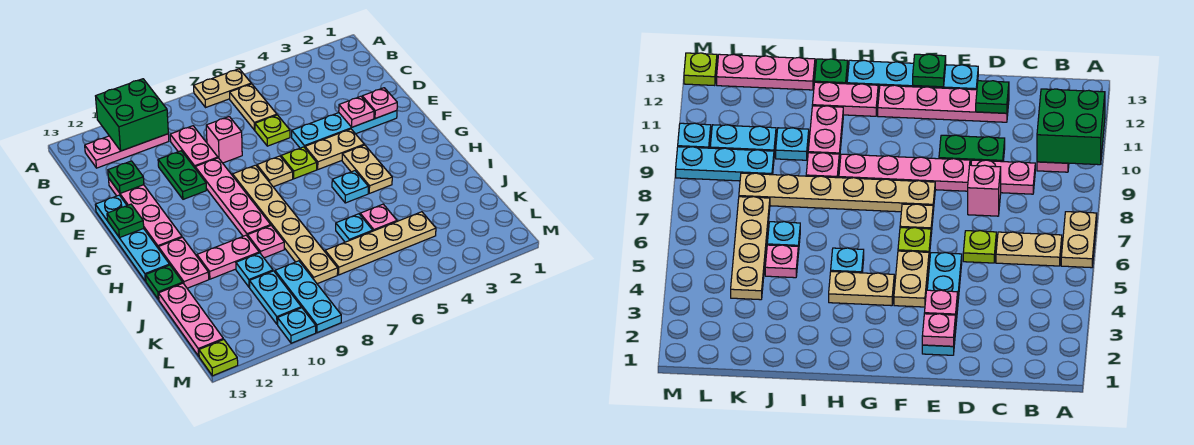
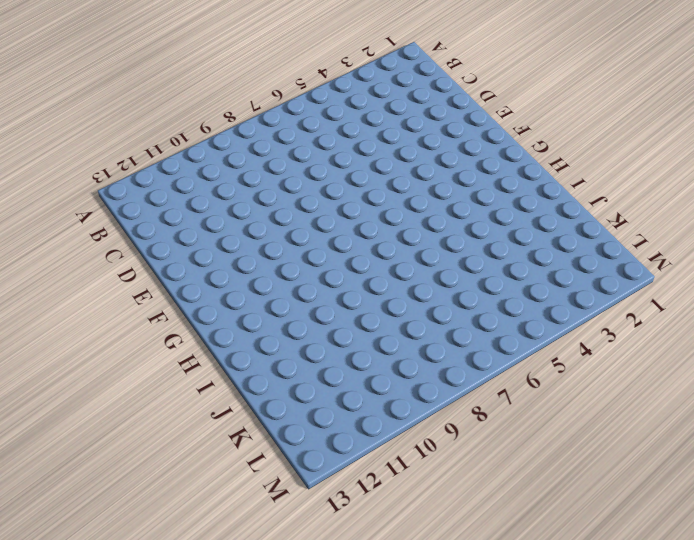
none -> tan plate A6:A7 level 1
none -> tan plate B6:C6 level 1
none -> pink plate B10:B12 level 1
none -> pink plate C9:D9 level 1

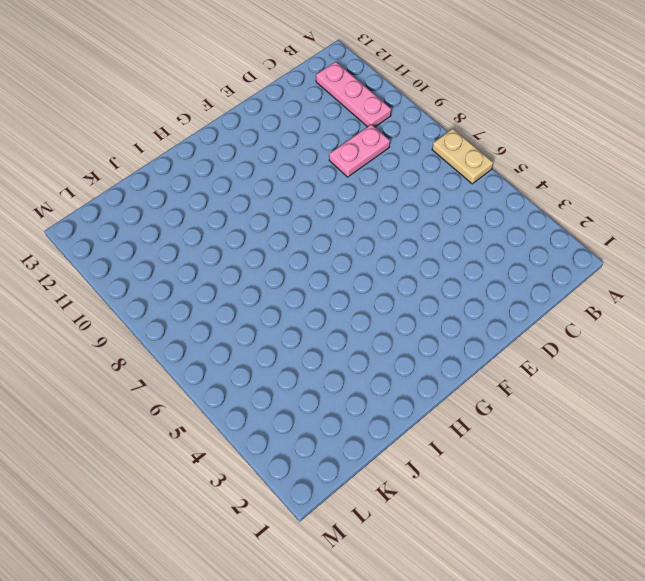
none -> tan plate B6:C6 level 1
none -> lime plate D6 level 1
none -> pink brick D8 level 1
none -> green plate D10:E10 level 1

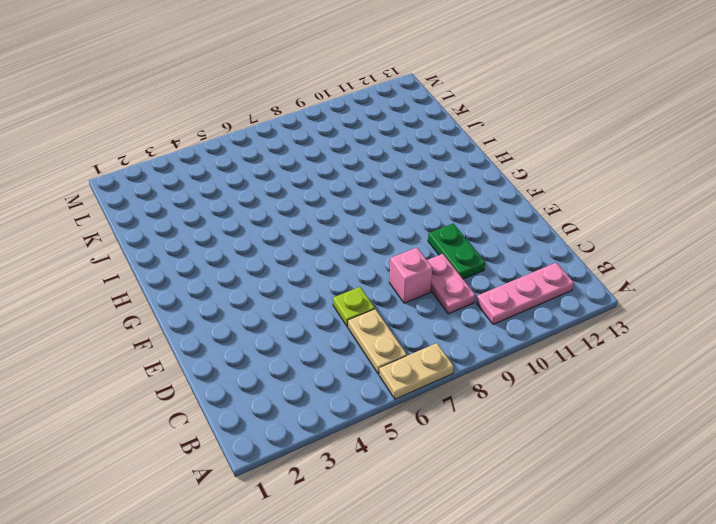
none -> pink plate D12:G12 level 1
none -> cyan plate E2:E5 level 1
none -> pink plate E9:H9 level 1
none -> cyan plate E13:H13 level 1

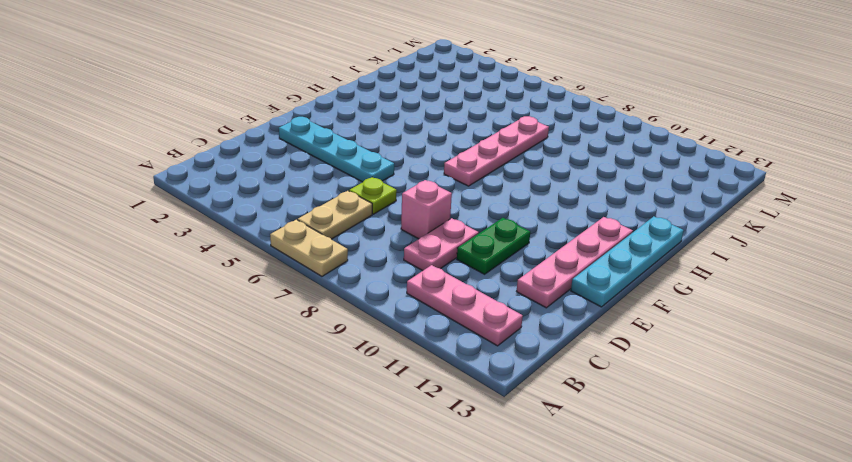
pink plate G7:J7 level 1 -> pink plate E9:H9 level 1
none -> tan plate F4:F5 level 1
none -> lime plate F6 level 1
none -> tan plate F7 level 1
none -> tan plate F8:K8 level 1

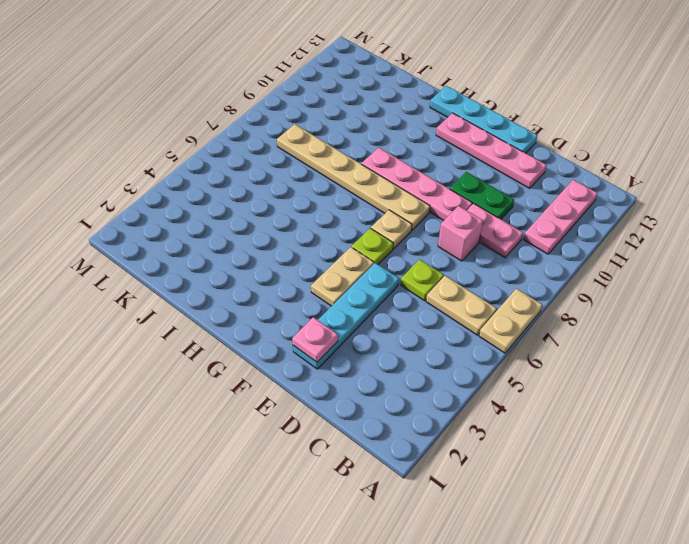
none -> tan plate G4:H4 level 1
none -> cyan plate H5 level 1
none -> pink plate H12:I12 level 1
none -> pink plate I9 level 1

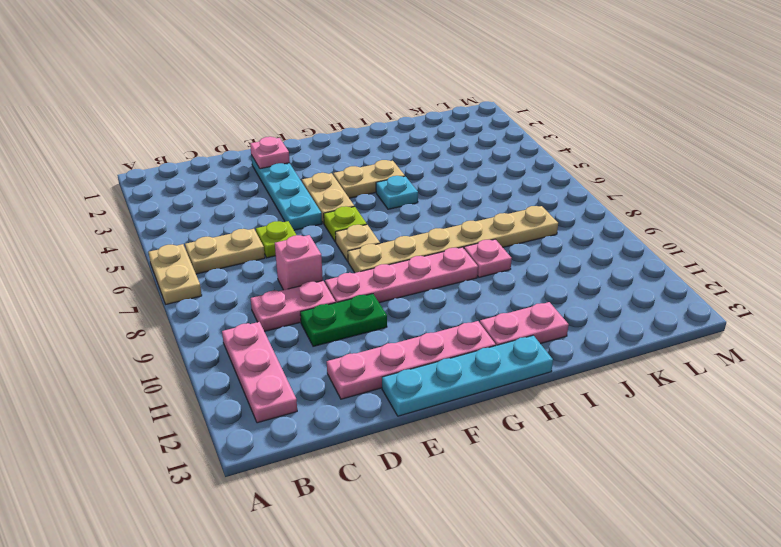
none -> pink plate I10:I11 level 1
none -> green plate I13 level 1
none -> pink plate J5 level 1
none -> cyan plate J6 level 1

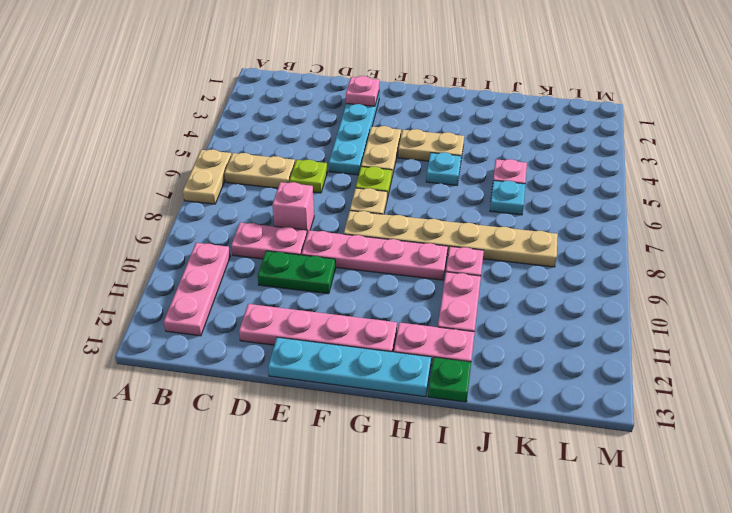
none -> cyan plate J10 level 1
none -> pink plate J13:L13 level 1
none -> tan plate K4:K7 level 1
none -> cyan plate K9:M9 level 1

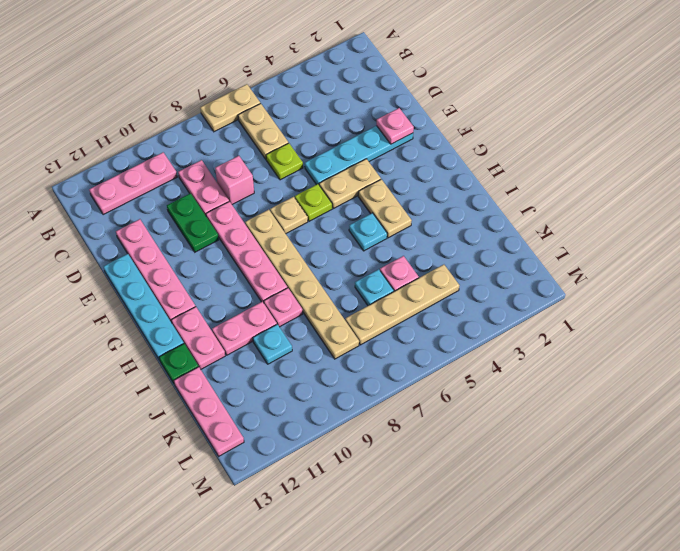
none -> cyan plate K9:M9 level 1
none -> cyan plate K10:L10 level 1
none -> cyan plate M10 level 1
none -> lime plate M13 level 1

